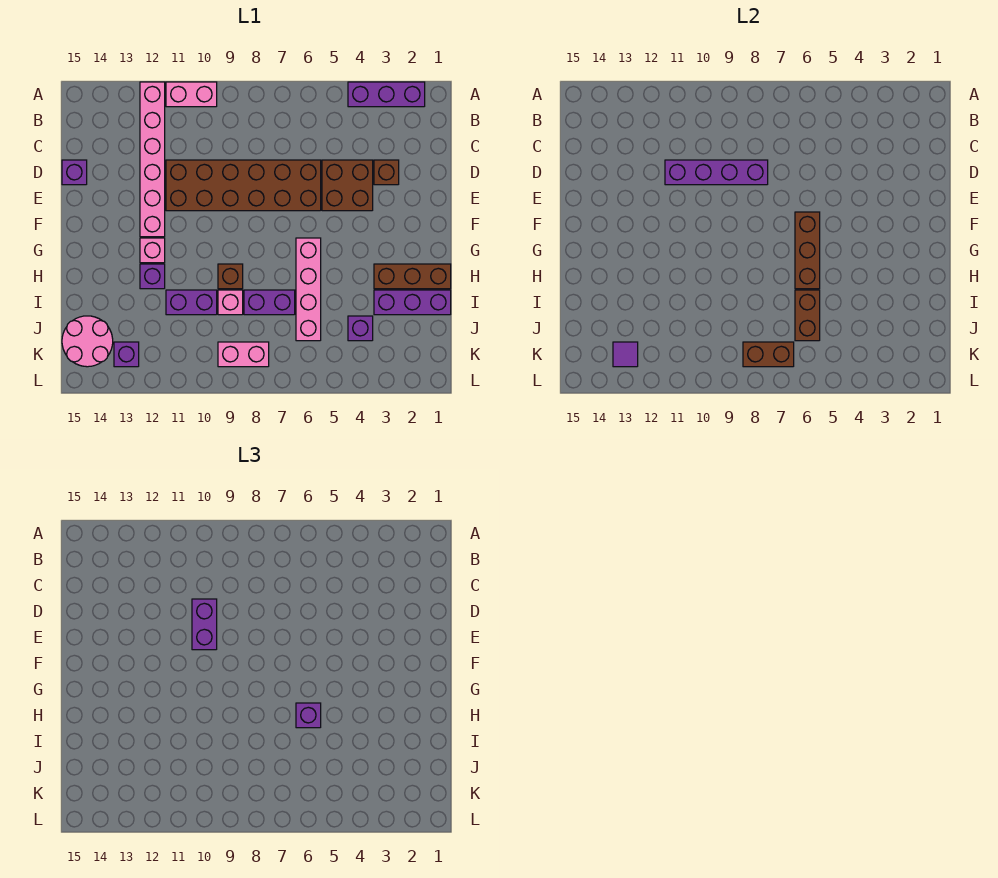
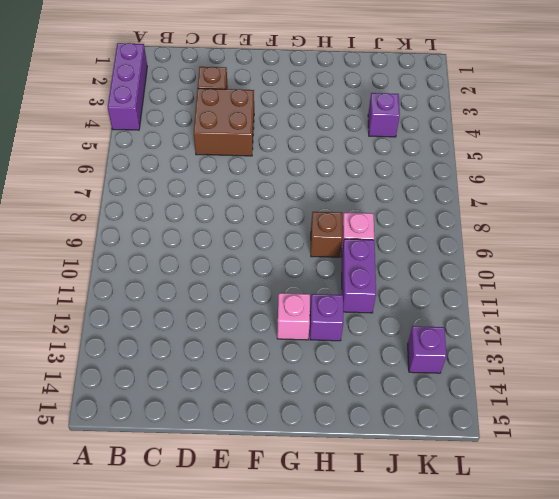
none -> pink brick A10:A11 level 1
none -> pink brick A12:F12 level 1
none -> brown brick D6:E11 level 1

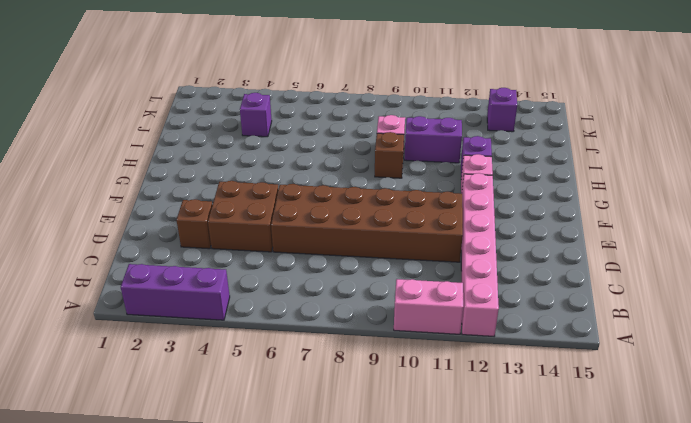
none -> purple brick D15 level 1
none -> pink brick G6:J6 level 1
none -> brown brick H1:H3 level 1

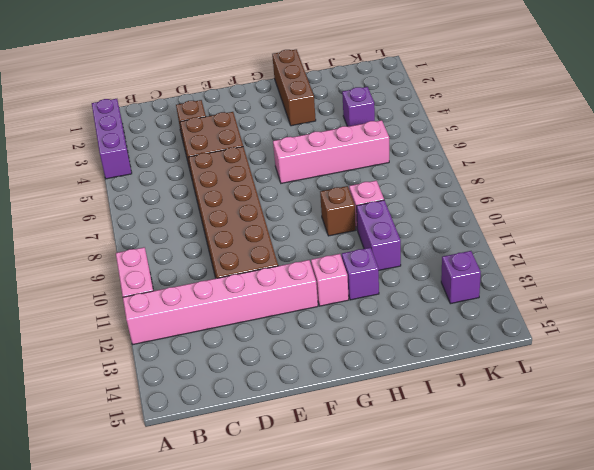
none -> purple brick D15 level 1
none -> purple brick I1:I3 level 1
none -> purple brick I7:I8 level 1

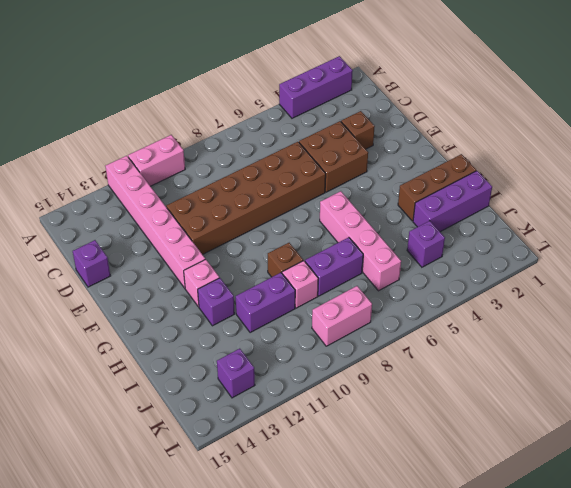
none -> pink round brick J14:K15 level 1
none -> purple brick D8:D11 level 2
none -> brown brick F6:H6 level 2

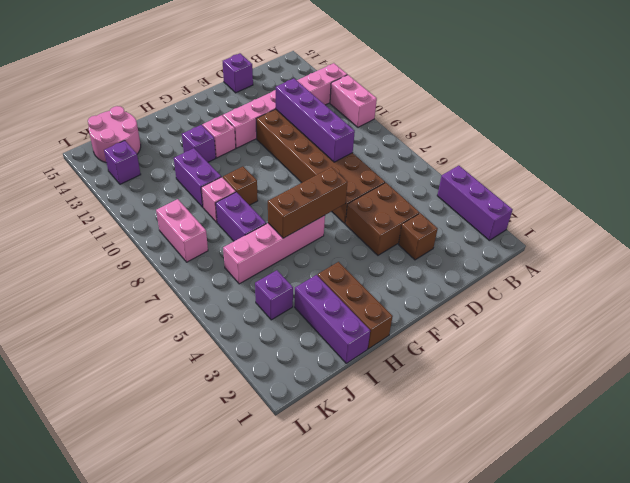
none -> brown brick I6:J6 level 2
none -> brown brick K7:K8 level 2
none -> purple tile K13 level 2

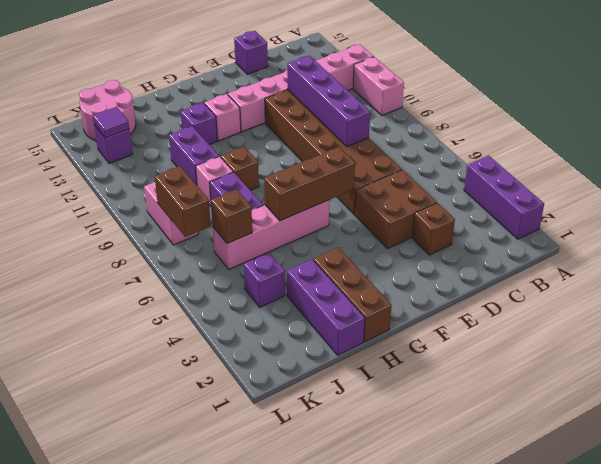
brown brick J6 level 2 -> brown brick I6:J6 level 2
none -> purple brick D10:E10 level 3
none -> purple brick H6 level 3

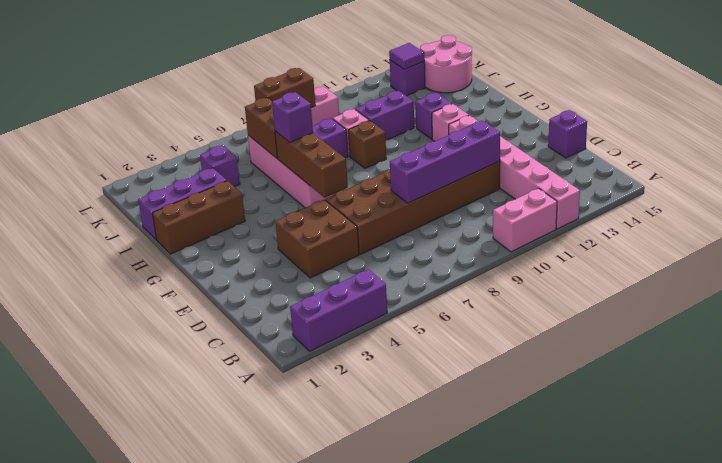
none -> brown brick D3 level 1
none -> purple brick D10:E10 level 3

